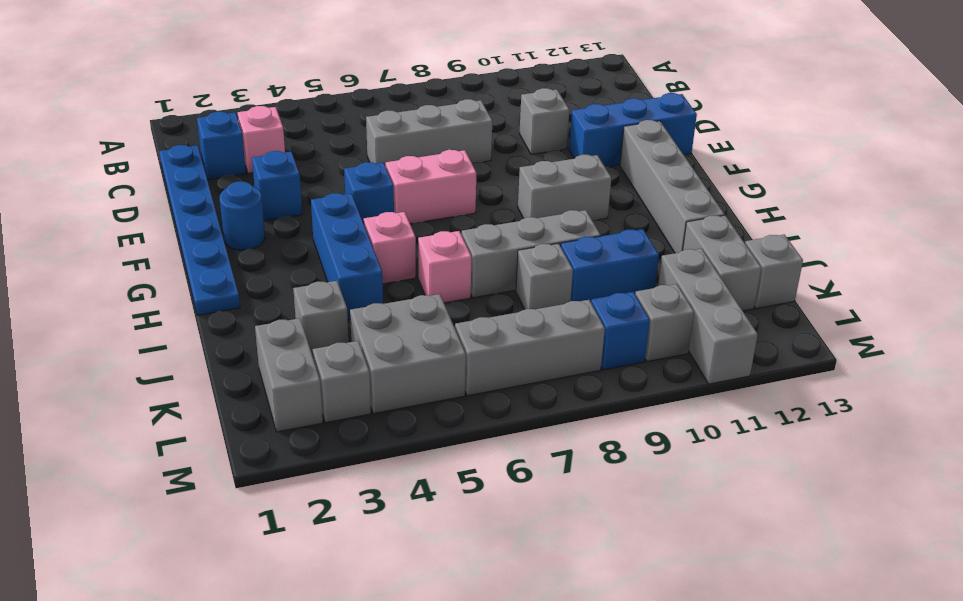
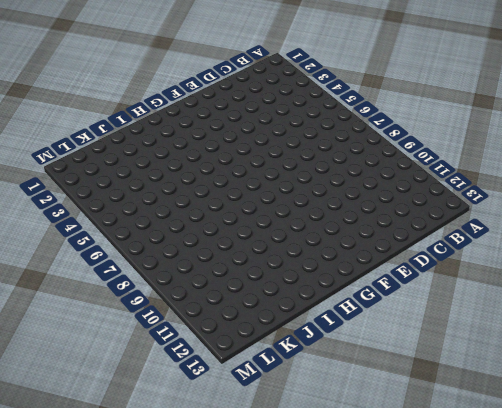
none -> blue plate C1:H1 level 1
none -> blue brick C2 level 1
none -> pink brick C3 level 1

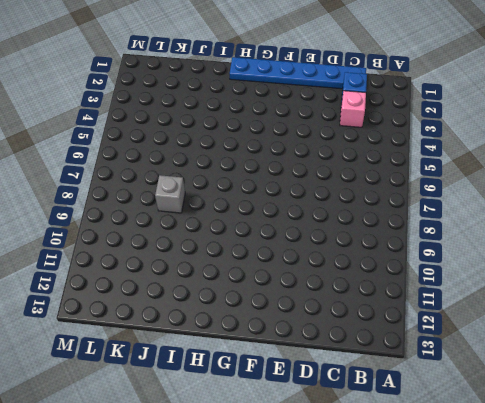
none -> grey brick D6:D8 level 1
none -> grey brick D10 level 1
none -> blue brick E3 level 1

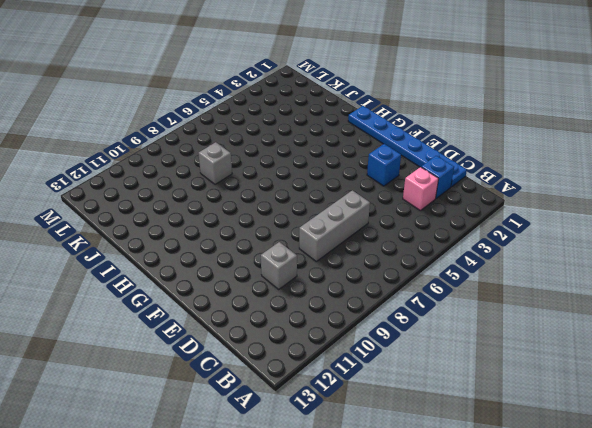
none -> blue brick E11:E13 level 1
none -> blue round brick F2 level 1
none -> blue brick F5 level 1

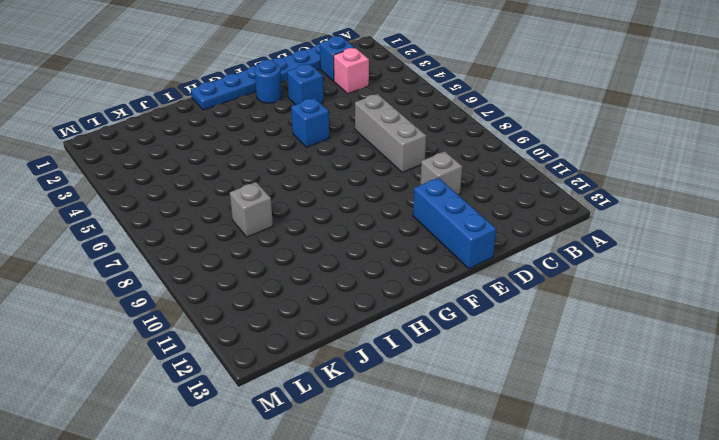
none -> pink brick F6:F7 level 1
none -> grey brick F12:I12 level 1
none -> blue brick G4:I4 level 1

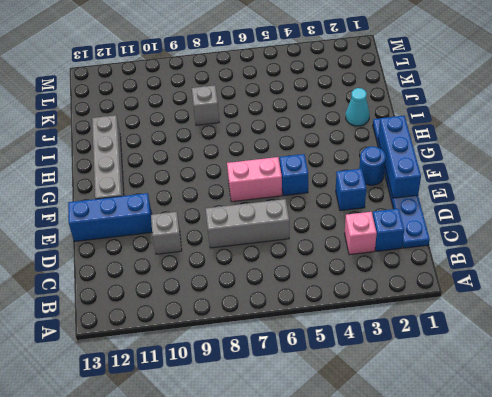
blue brick E1:G1 level 2 -> blue brick G4:I4 level 1
cyan cone I2 level 1 -> none
none -> grey brick G9:G10 level 1
none -> pink brick H5 level 1
none -> pink brick I6 level 1

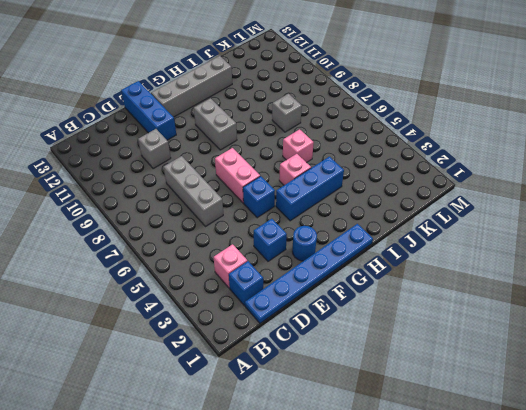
none -> grey brick I7:I9 level 1
none -> grey brick J3 level 1
none -> blue brick J9:J10 level 1

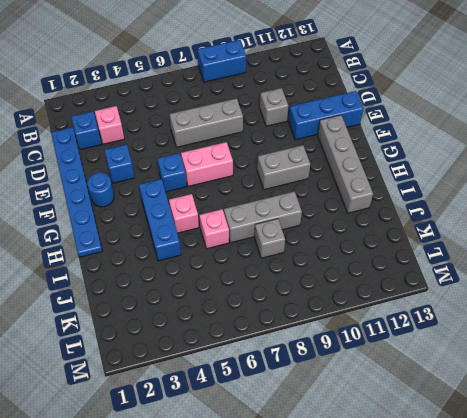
blue brick A8:A9 level 1 -> blue brick J9:J10 level 1
none -> grey brick J3 level 1
none -> grey brick J12:K12 level 1
none -> grey brick K2:L2 level 1

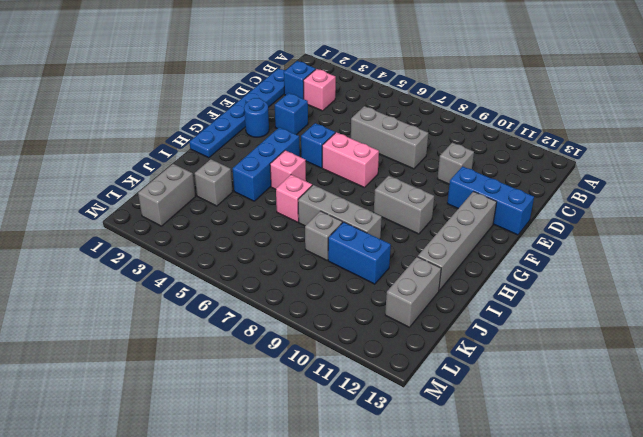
none -> grey brick K4:L5 level 1
none -> grey brick K11:M11 level 1
none -> grey brick K13 level 1

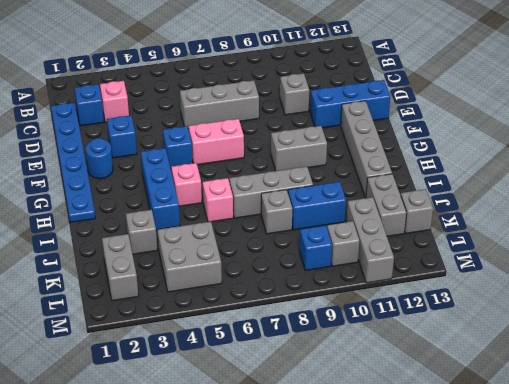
none -> grey brick L3 level 1
none -> grey brick L6:L8 level 1

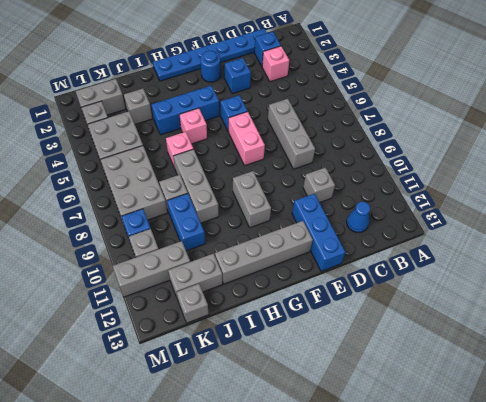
blue cone C12 level 1 -> none
grey brick K6:L8 level 1 -> grey brick L6:L8 level 1

